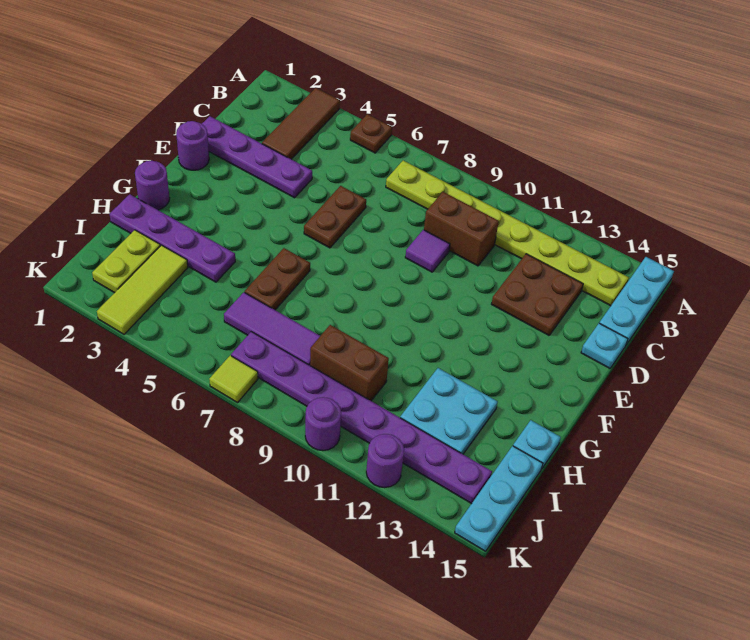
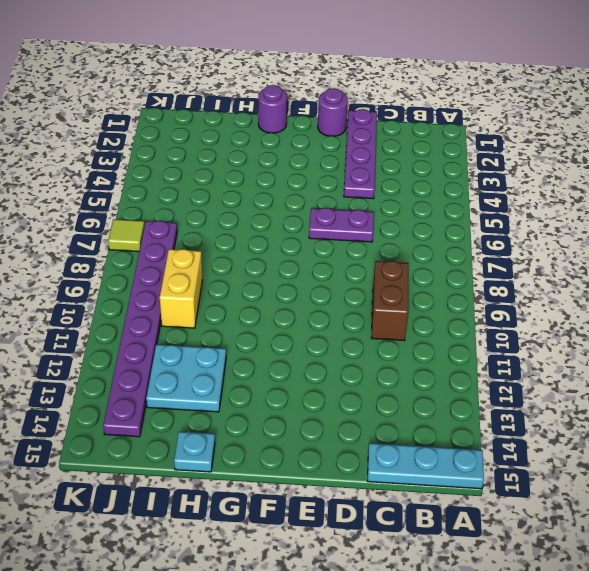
purple plate D6:E6 level 1 -> brown plate D6:E6 level 1
yellow brick I9:I10 level 1 -> brown brick I9:I10 level 1
none -> brown tile A3:C3 level 1
none -> brown plate A5 level 1
none -> lime plate B7:B14 level 1

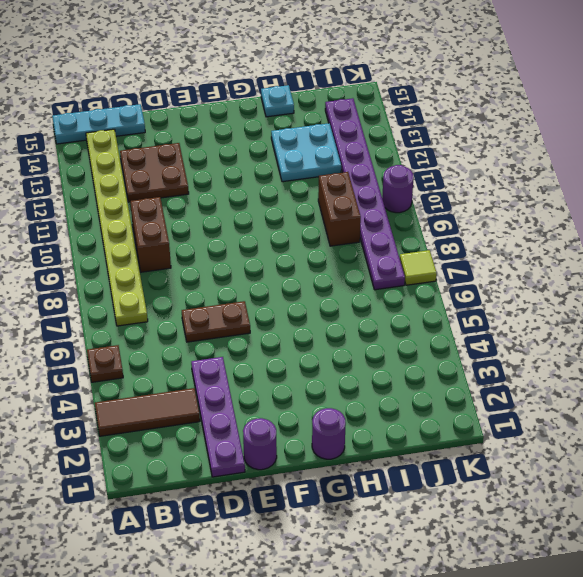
none -> purple tile D9 level 1
none -> cyan plate D15 level 1
none -> brown plate G6:H6 level 1

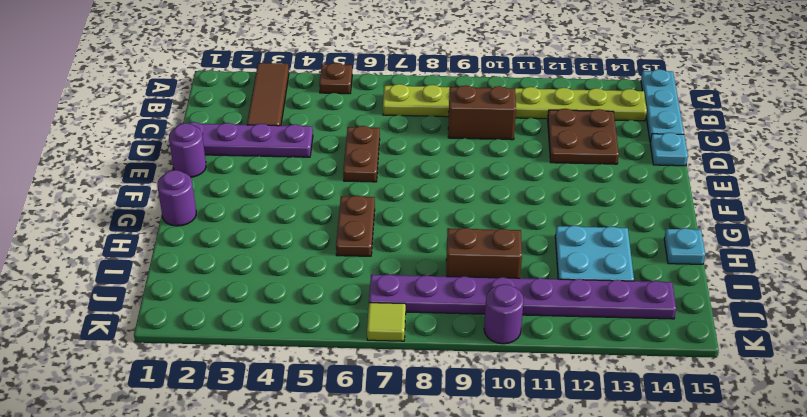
none -> purple tile D9 level 1
none -> purple plate H1:H4 level 1
none -> lime plate I2:J2 level 1

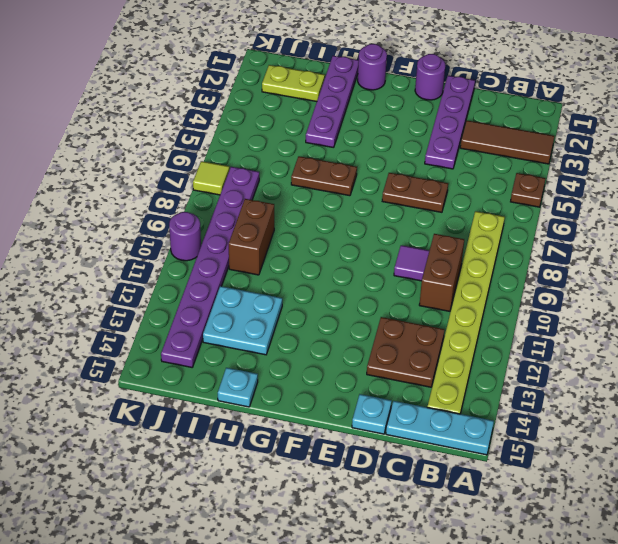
none -> lime tile I3:K3 level 1
none -> purple tile I6:I8 level 1
none -> cyan plate I15:K15 level 1

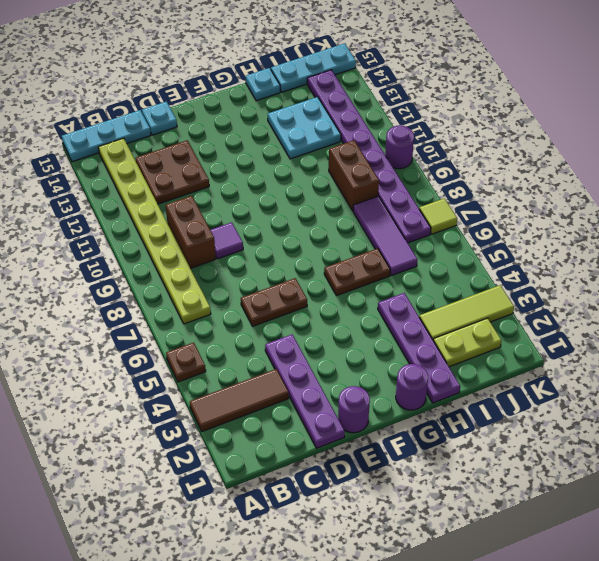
none -> purple round brick K12 level 1

